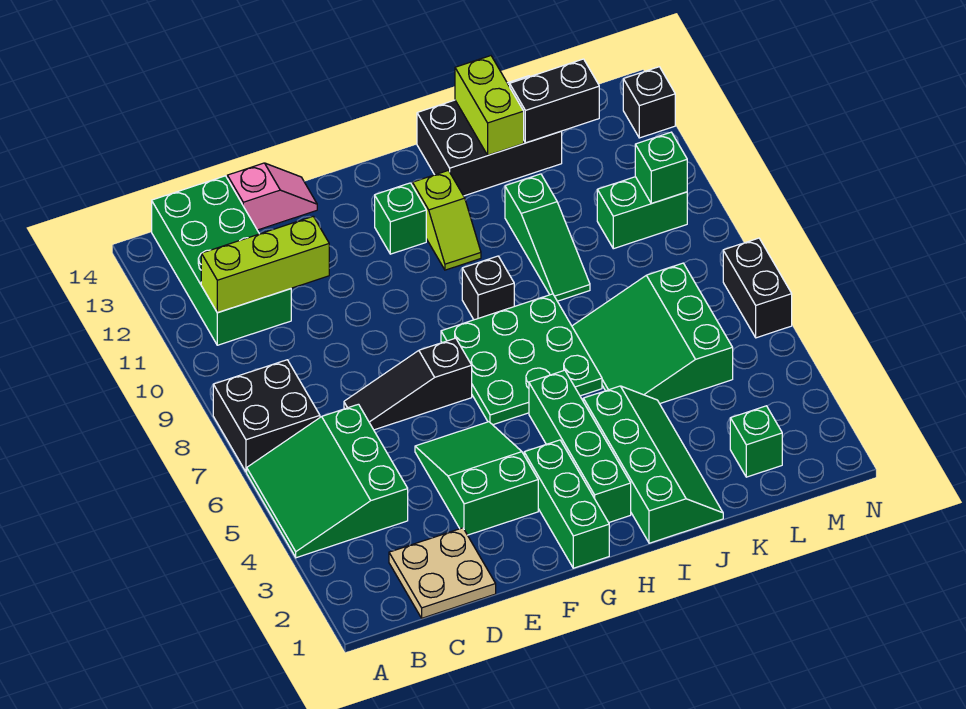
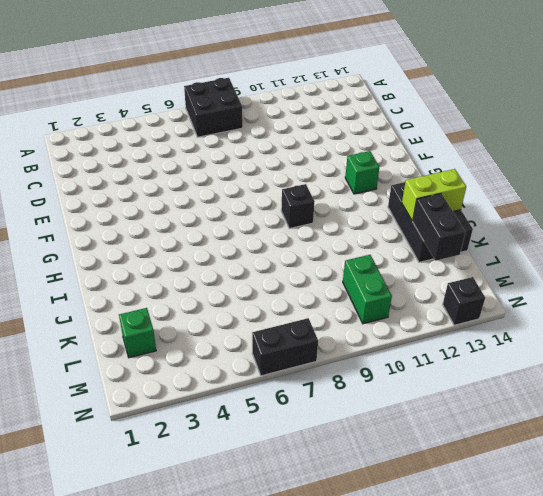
none -> green slope A4:C6 level 1 top C
none -> green brick B11:C14 level 1
none -> tan plate C1:D2 level 1

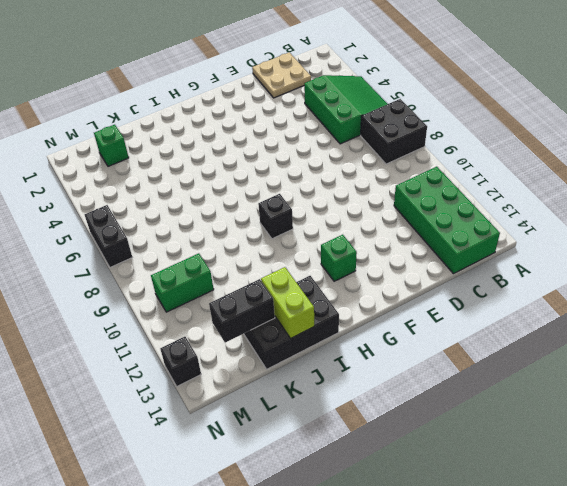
none -> black slope D7:F7 level 1 top F
none -> pink slope D14:E14 level 1 top D
none -> green slope E3:F5 level 1 top 3

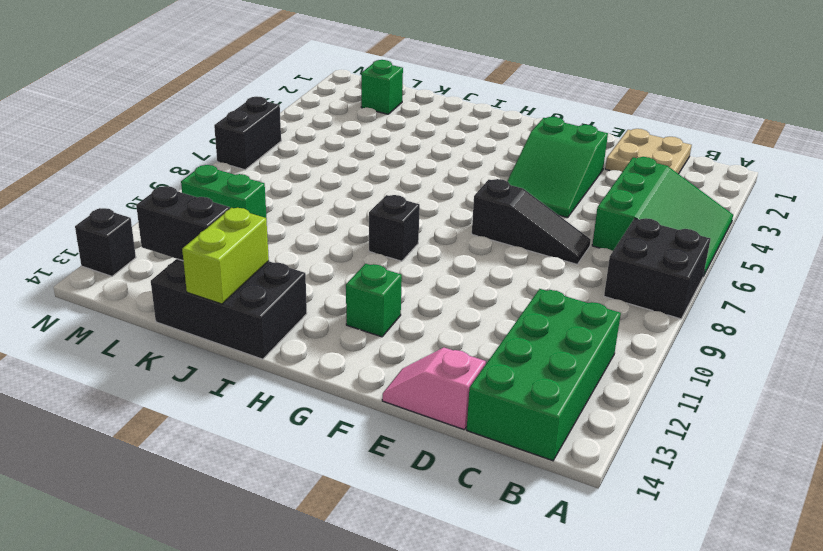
none -> green brick G1:G3 level 1
none -> green plate G6:I8 level 1
none -> green brick H2:H5 level 1

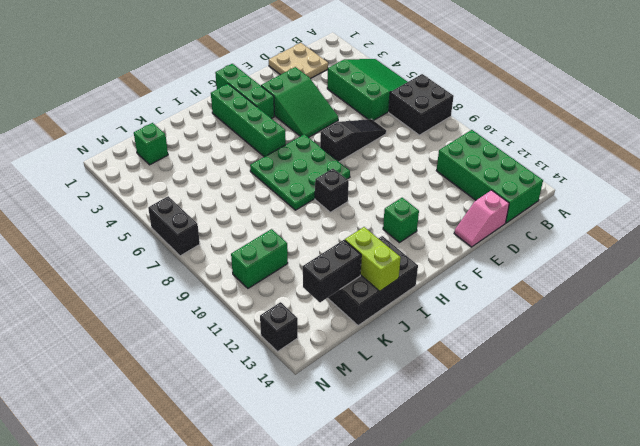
none -> lime slope H11:H12 level 1 top 12
none -> green slope I1:J4 level 1 top I
none -> green slope J5:L7 level 1 top L

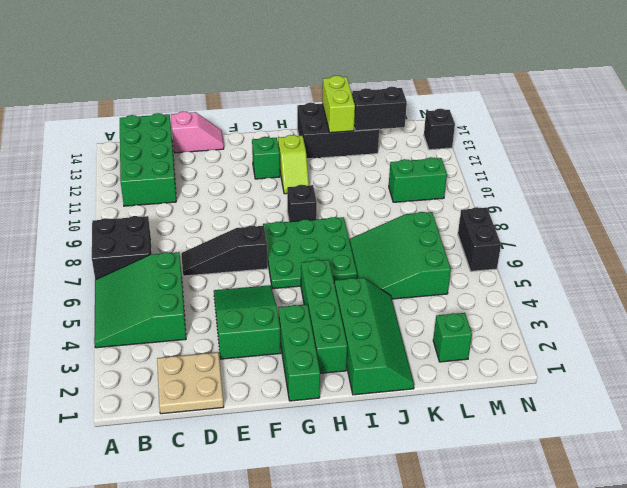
none -> green slope J9:J11 level 1 top 11
none -> lime brick B11:D11 level 2
none -> green brick M10 level 2

